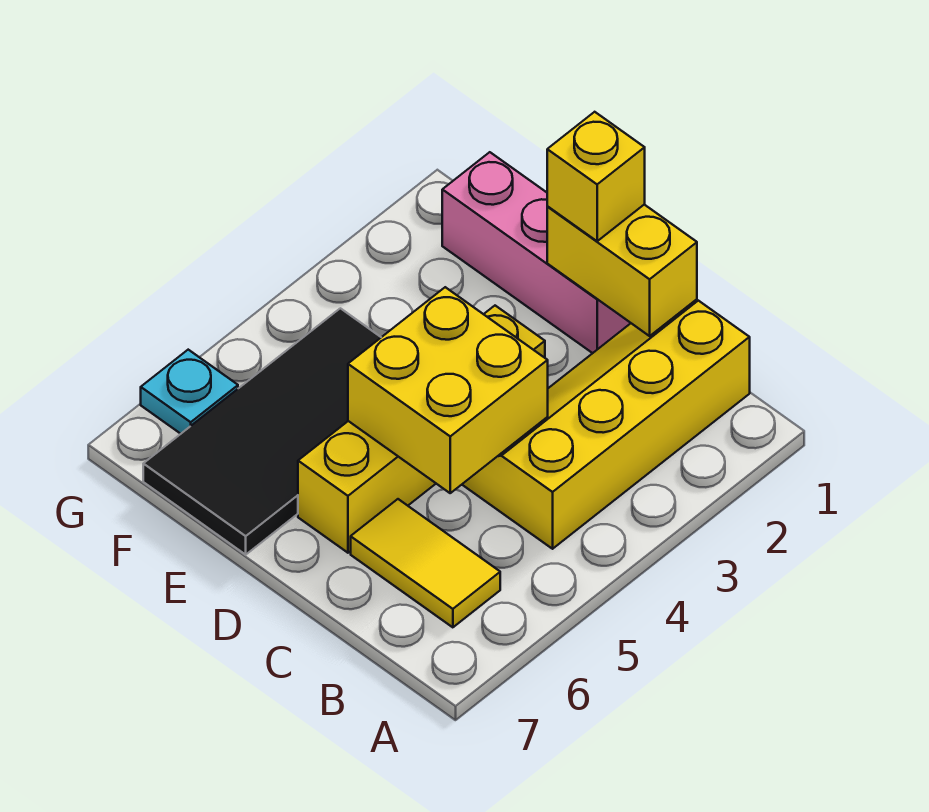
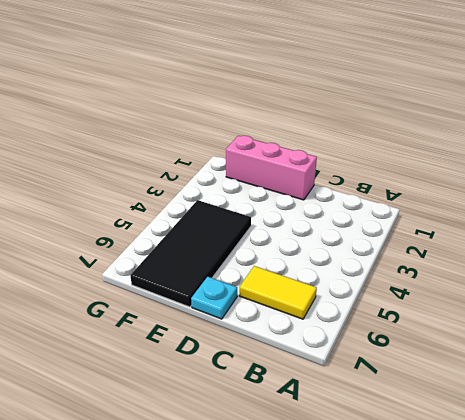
cyan plate D7 level 1 -> cyan plate G6 level 1
none -> yellow slope B1:C4 level 1 top B
none -> yellow brick D3:D6 level 1

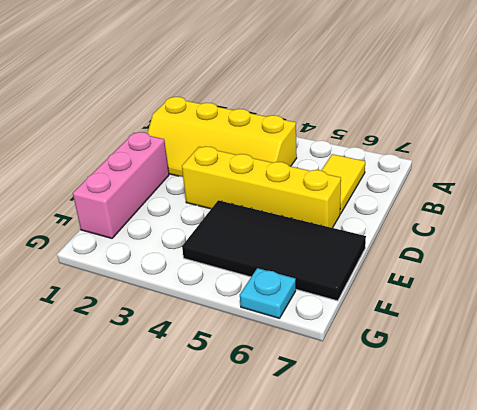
none -> yellow brick C1:D1 level 2
none -> yellow brick C4:D5 level 2

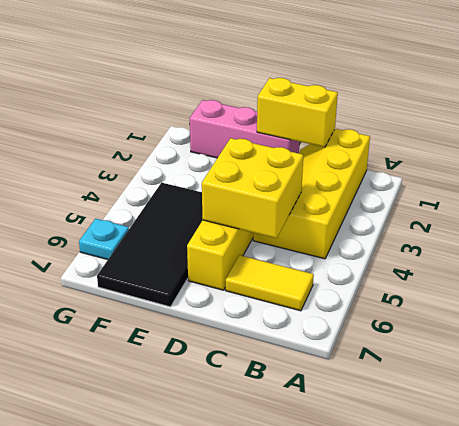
none -> yellow brick D1 level 3

